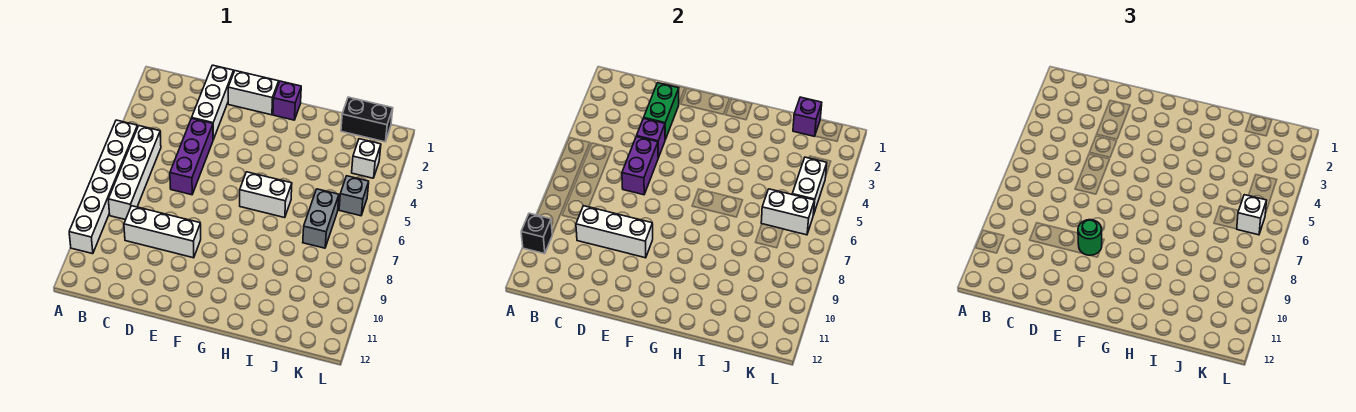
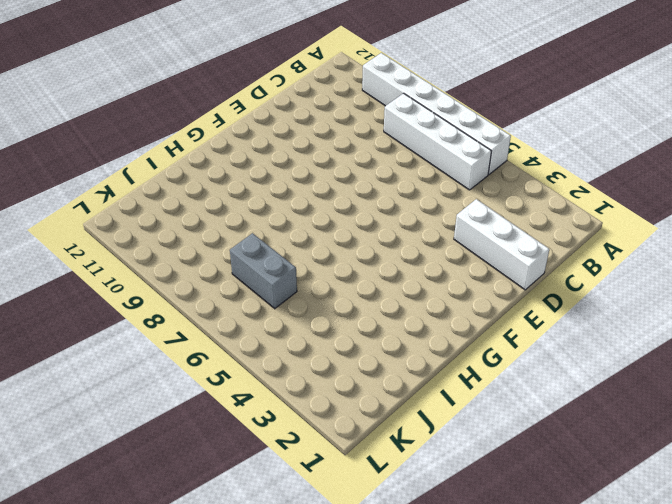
none -> white brick C9:E9 level 1
none -> purple brick D4:D6 level 1
none -> white brick E1:F1 level 1

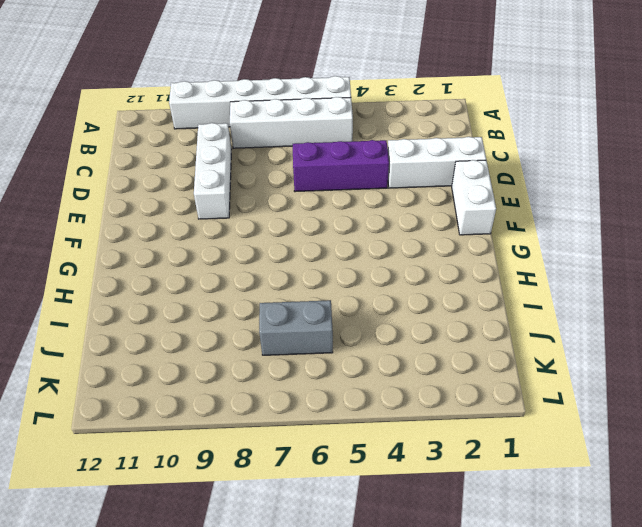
none -> purple brick G1 level 1
none -> white brick G6:H6 level 1
none -> black brick J1:K1 level 1

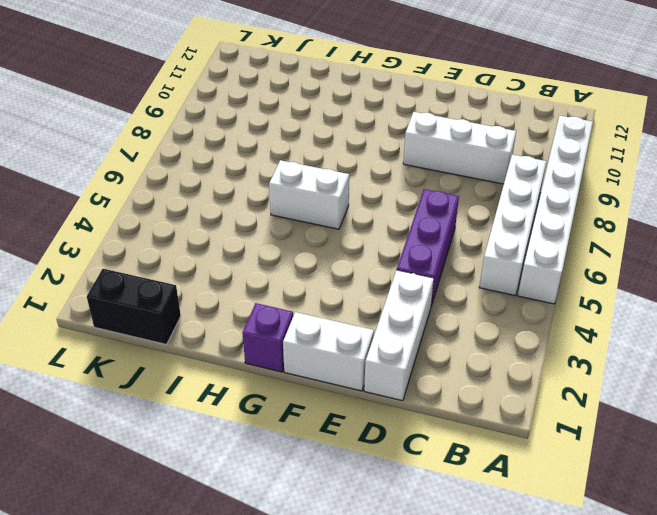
none -> grey brick J6:J7 level 1
none -> white brick K3 level 1
none -> grey brick K5 level 1

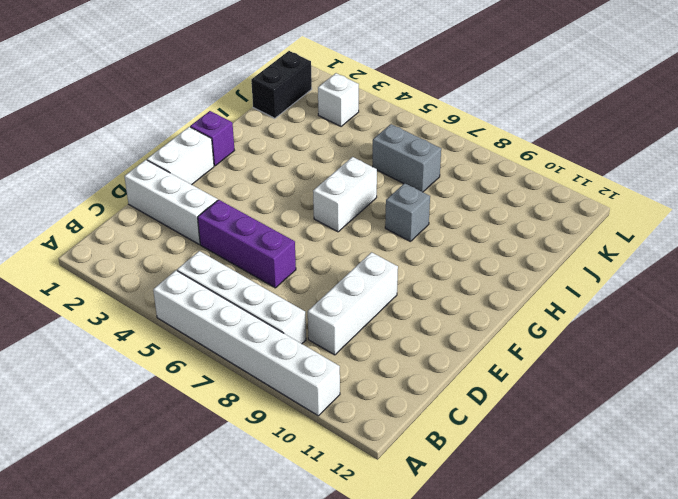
grey brick H8 level 1 -> grey brick K5 level 1
none -> black brick A10 level 2
none -> white brick C9:E9 level 2
none -> green brick D2:D3 level 2

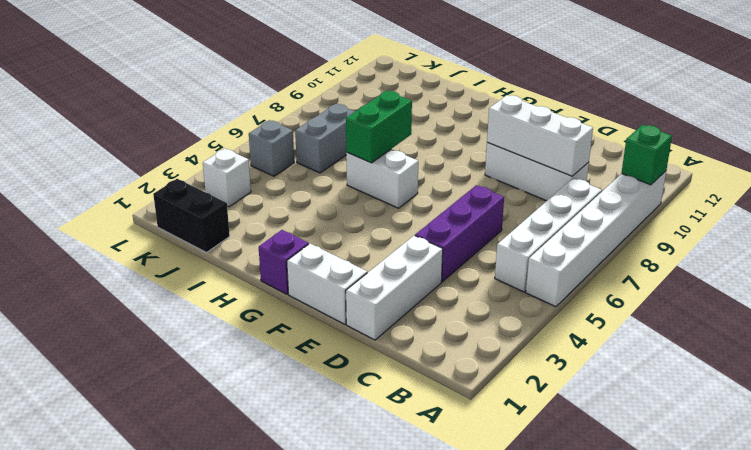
green brick A10 level 2 -> black brick A10 level 2
green brick H6:H7 level 2 -> green brick D2:D3 level 2
none -> purple brick D4 level 2
none -> purple brick D5:D6 level 2
none -> purple brick J1 level 2

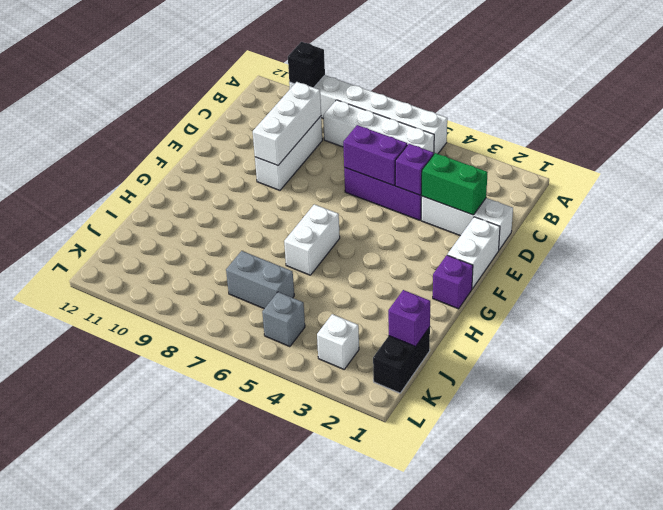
none -> white brick J6:K6 level 2
none -> white brick K4:K5 level 2
none -> green round brick E9 level 3

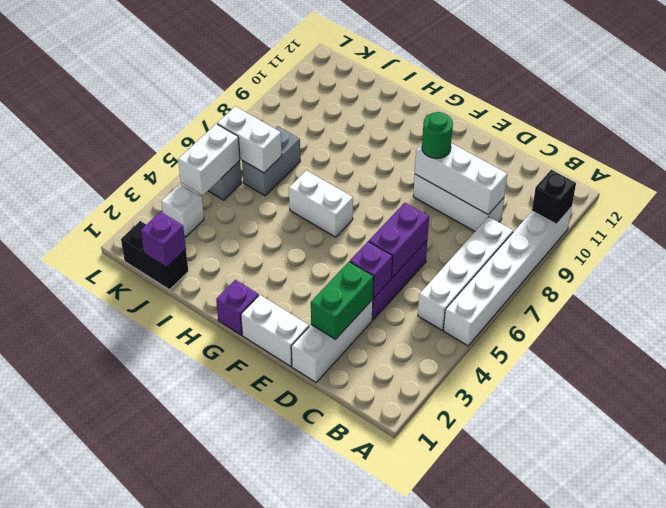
none -> white brick K6 level 3

